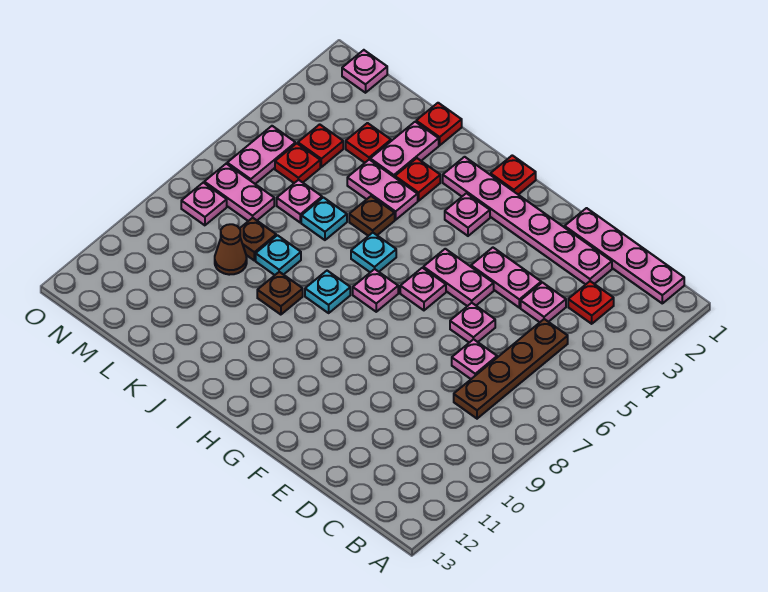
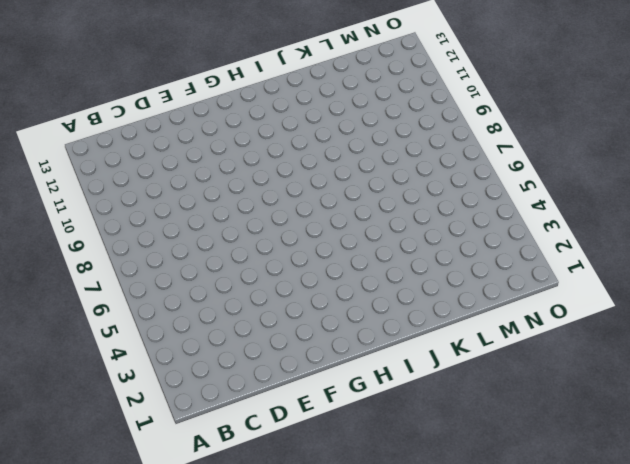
none -> pink plate B1:E1 level 1
none -> red plate C3 level 1
none -> brown plate C5:C8 level 1
none -> pink plate D2:I2 level 1

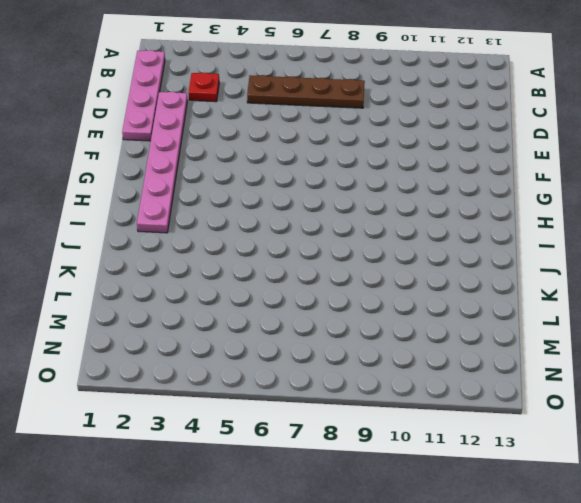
none -> pink plate D4 level 1
none -> pink plate D7 level 1
none -> pink plate E4:F4 level 1
none -> pink plate E6 level 1

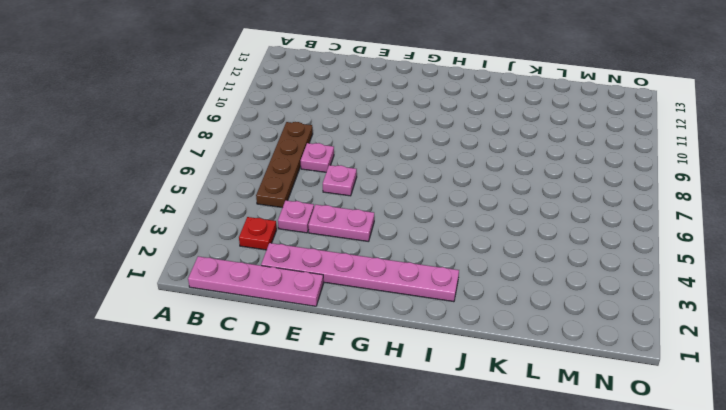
none -> pink plate F5:G5 level 1
none -> pink plate G6 level 1
none -> red plate H1 level 1
none -> pink plate H3 level 1

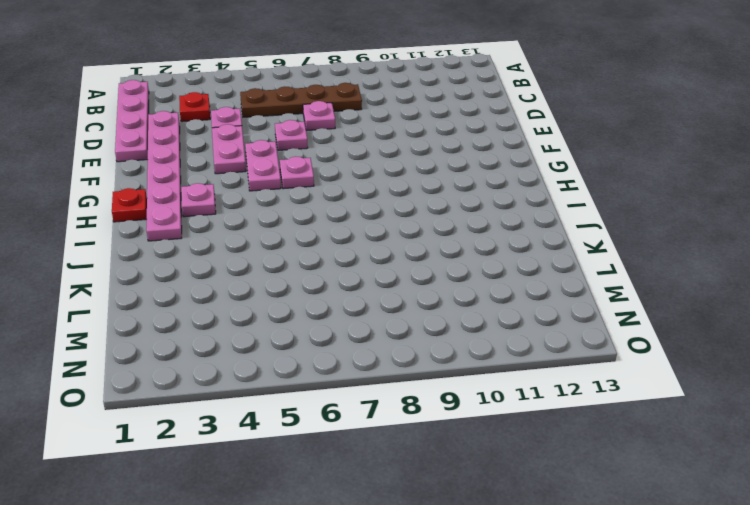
none -> pink plate H7 level 1
none -> cyan plate I6 level 1
none -> cyan plate I8 level 1
none -> red plate J3 level 1

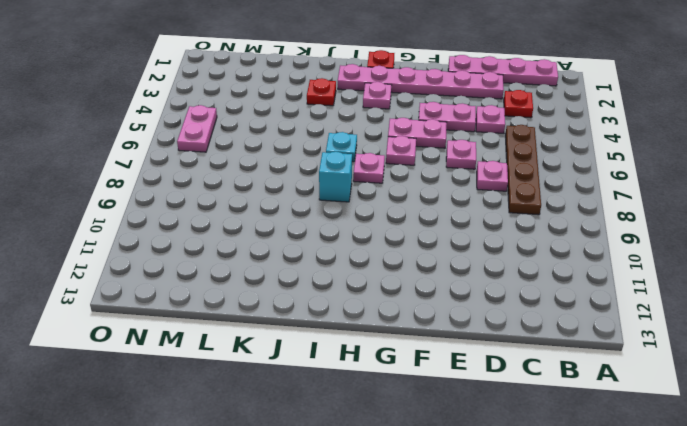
cyan brick I8 level 1 -> cyan plate I8 level 1
none -> pink plate J4:K4 level 1
none -> brown plate J5 level 1
none -> brown plate J9 level 1
none -> red plate K1 level 1

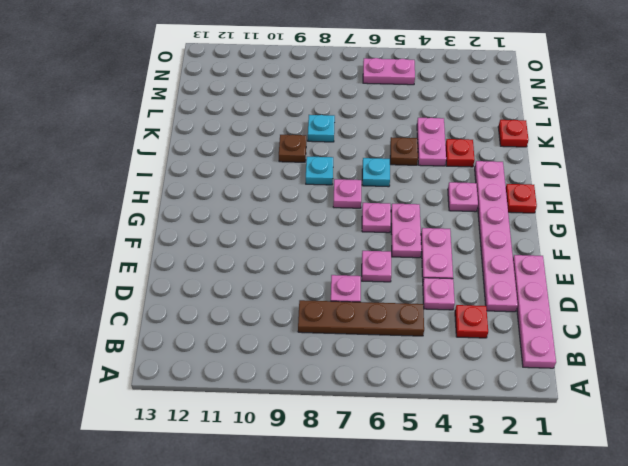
none -> pink plate K2:K3 level 1
none -> cyan plate K6 level 1
none -> red plate L3 level 1
none -> pink plate L6 level 1

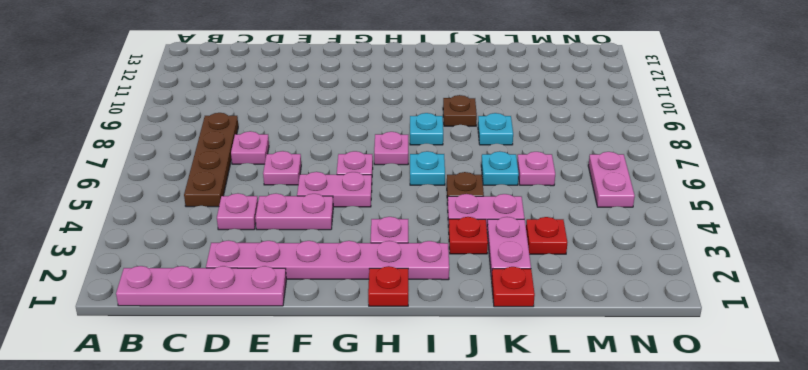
none -> red plate C3 level 1
none -> brown plate L8 level 1
none -> brown cone L9 level 1
none -> red plate M4 level 1

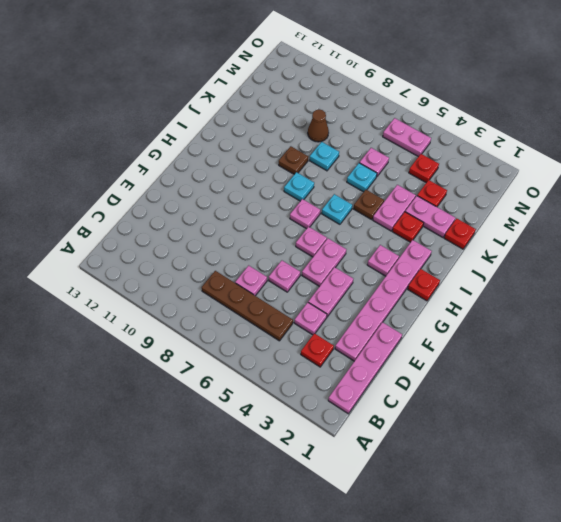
none -> brown plate L8 level 1
none -> red plate M5 level 1
none -> pink plate M7:N7 level 1
none -> pink plate N1 level 1

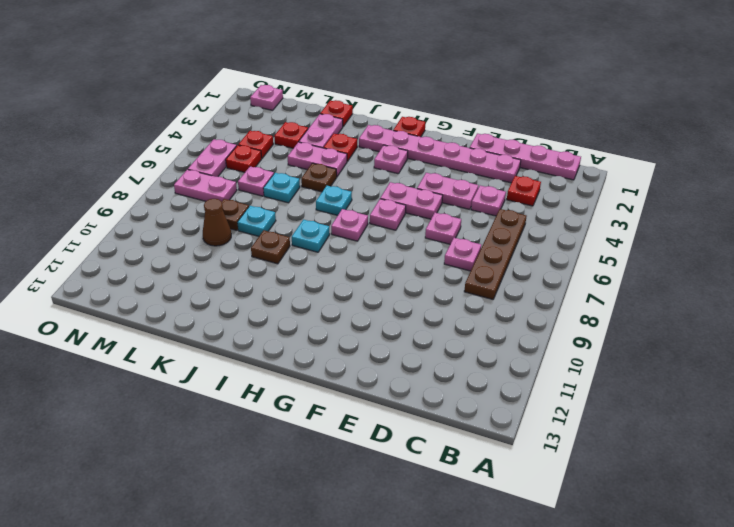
none -> pink plate N8 level 1

